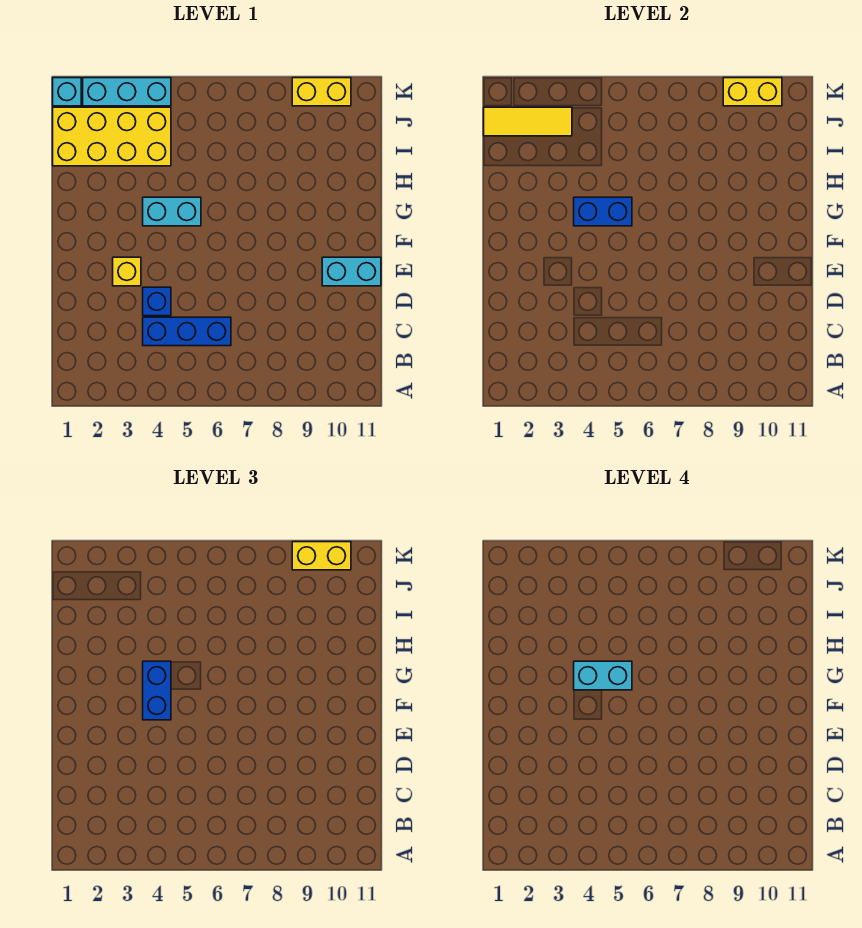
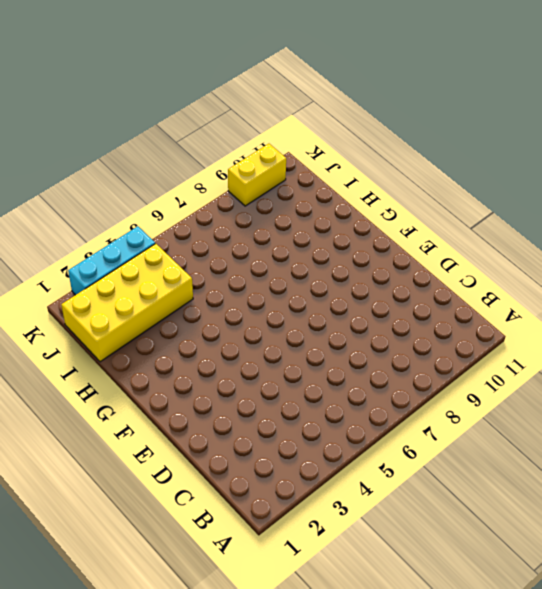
none -> blue brick C4:C6 level 1
none -> blue brick D4 level 1
none -> yellow brick E3 level 1

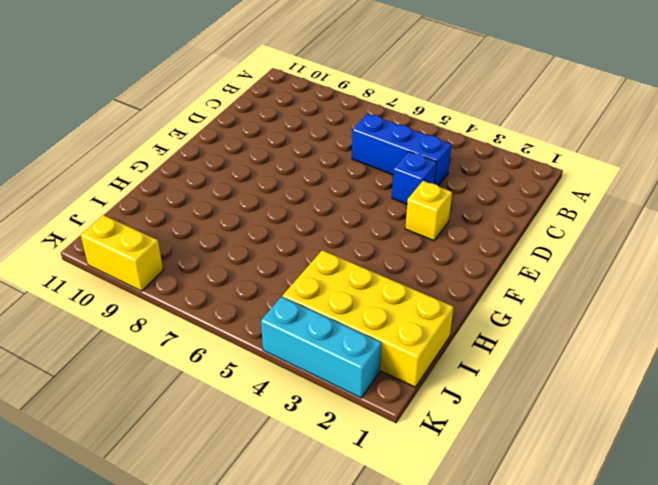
none -> cyan brick E10:E11 level 1
none -> cyan brick G4:G5 level 1
none -> cyan brick K1 level 1

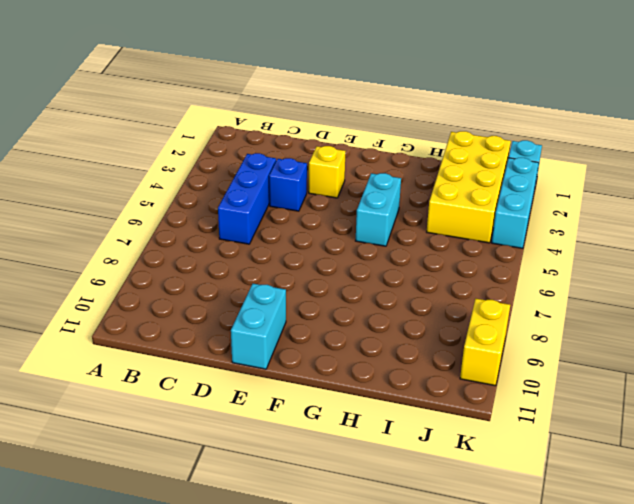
none -> blue brick G4:G5 level 2
none -> yellow tile J1:J3 level 2
none -> yellow brick K9:K10 level 2

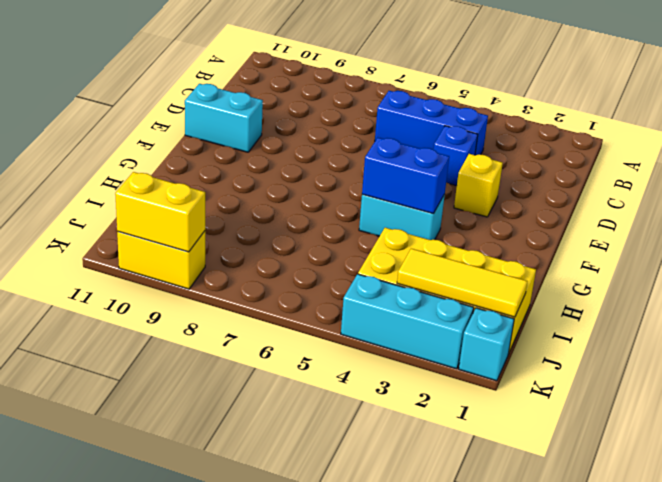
none -> blue brick F4:G4 level 3
none -> yellow brick K9:K10 level 3
none -> cyan brick G4:G5 level 4

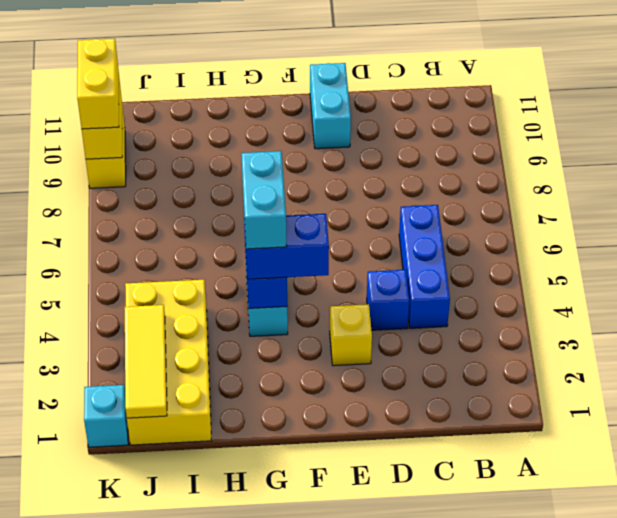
none -> cyan brick K2:K4 level 1

